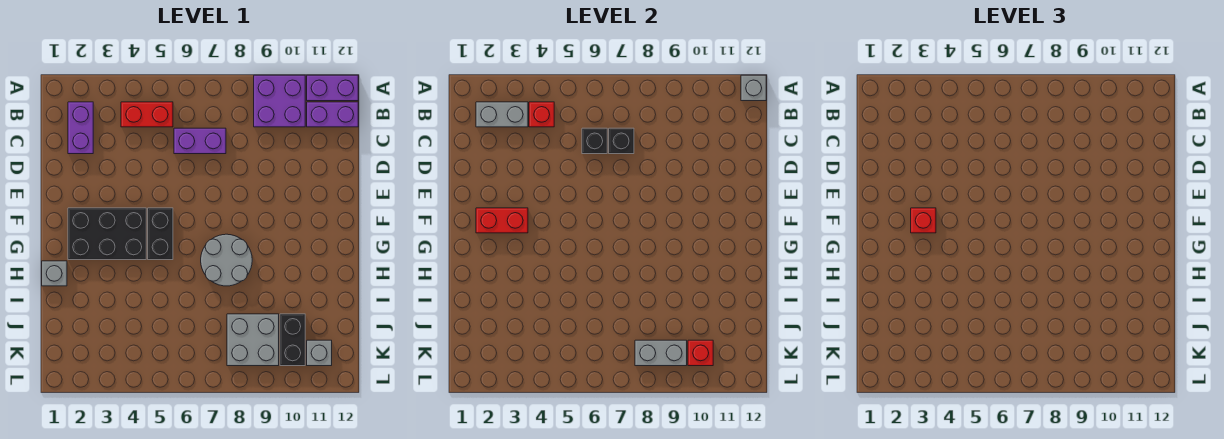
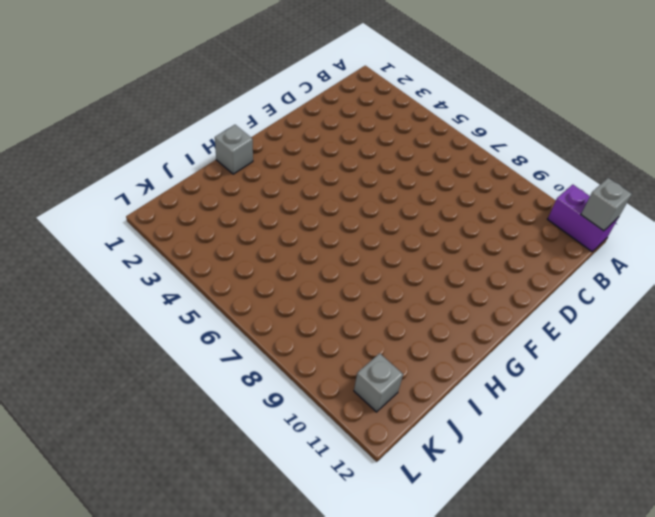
none -> purple brick A9:B10 level 1
none -> purple brick B2:C2 level 1
none -> red brick B4:B5 level 1

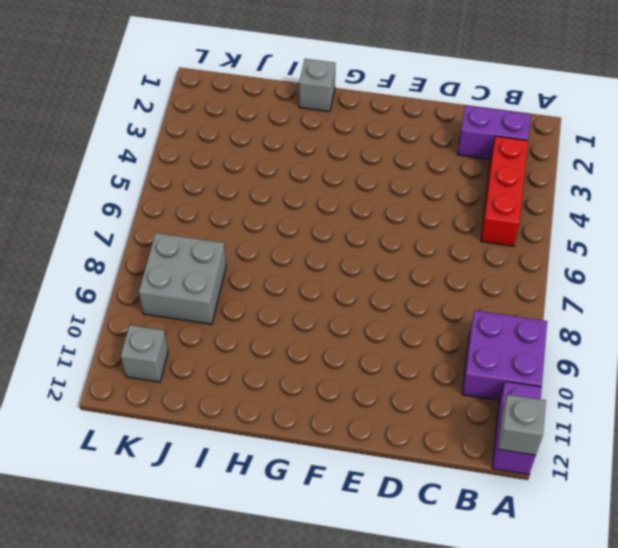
red brick B3:B5 level 1 -> red brick B4:B5 level 1
none -> purple brick B11:B12 level 1
none -> purple brick C6:C7 level 1
none -> black brick F2:G4 level 1

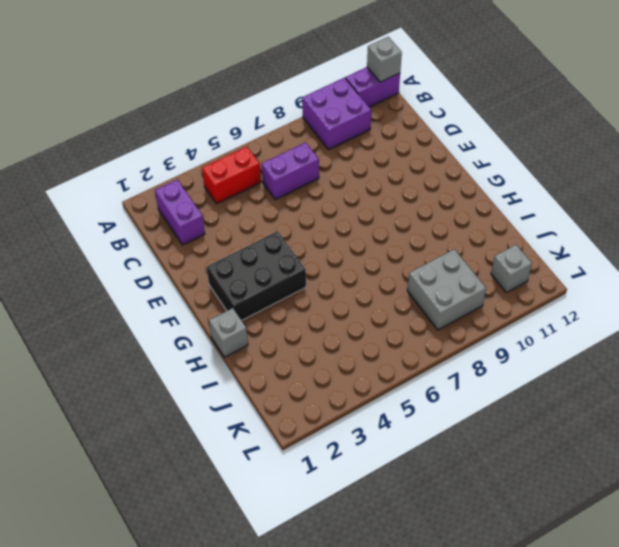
none -> purple brick B11:B12 level 1
none -> black brick F5:G5 level 1
none -> grey round brick G7:H8 level 1

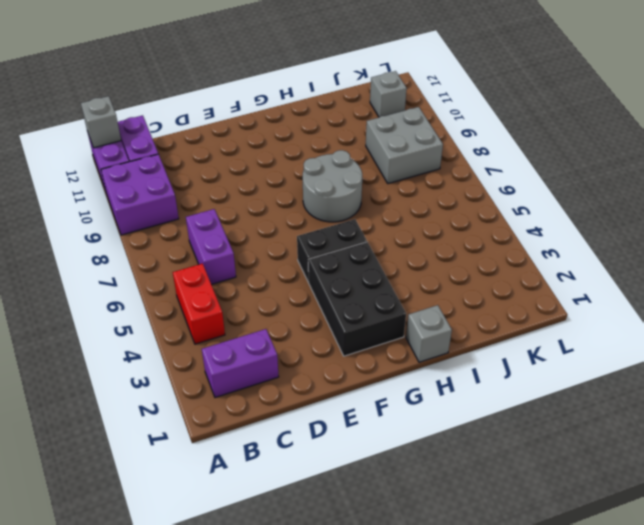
none -> black brick J10:K10 level 1
none -> grey brick B2:B3 level 2
none -> red brick B4 level 2

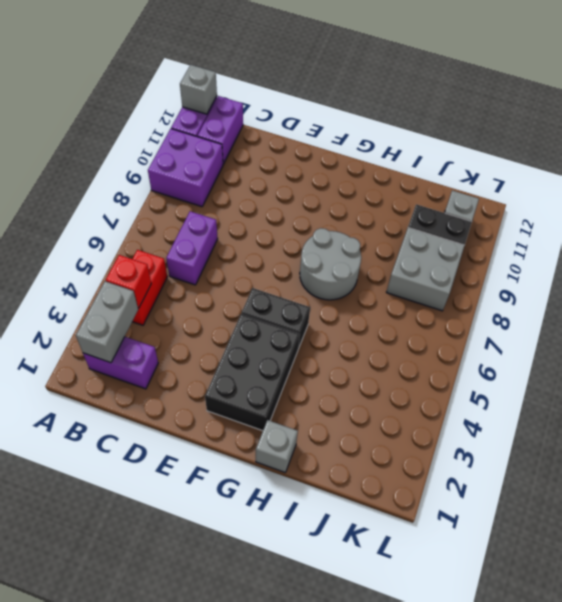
none -> black brick C6 level 2
none -> black brick C7 level 2
none -> red brick F2:F3 level 2

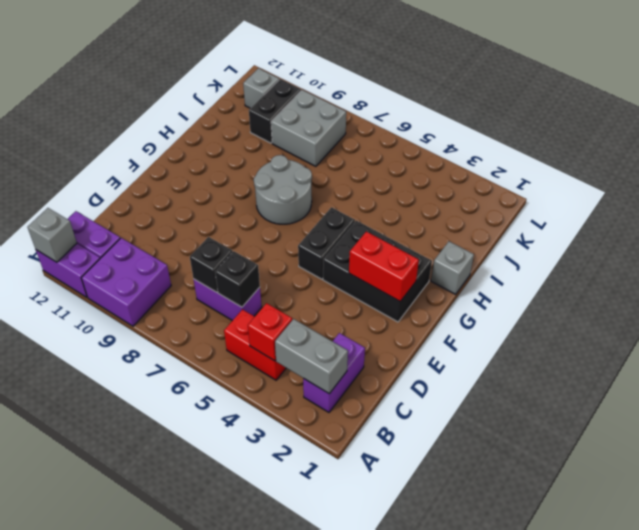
none -> grey brick K8:K9 level 2
none -> red brick K10 level 2
none -> red brick F3 level 3

